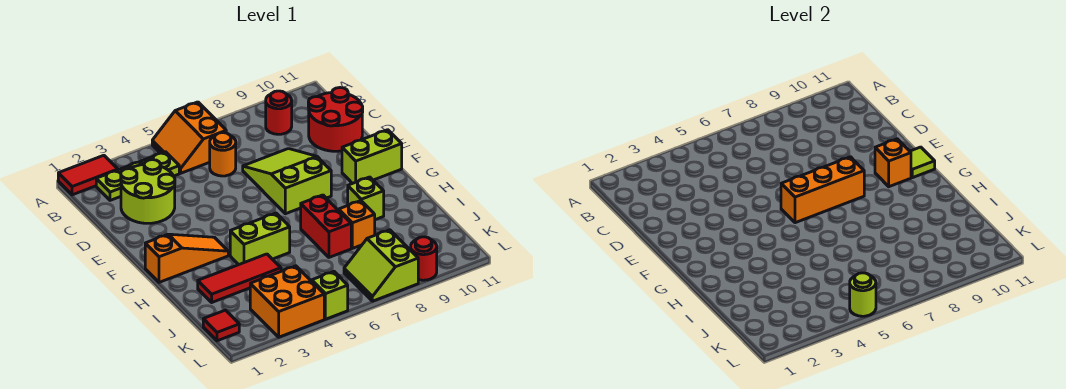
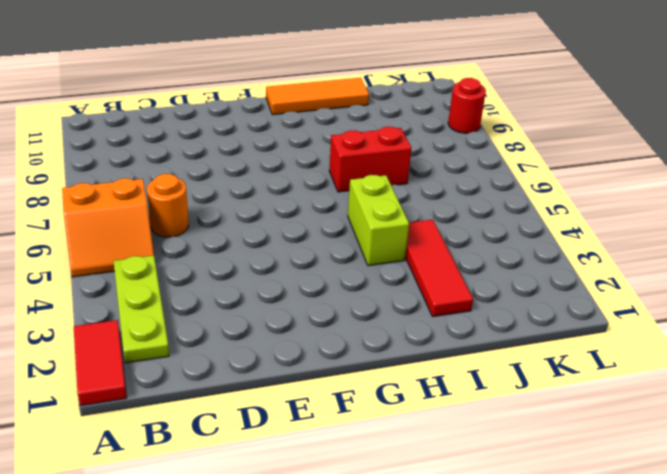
orange tile G11:I11 level 1 -> none
none -> red round brick B9 level 1
none -> lime round brick C2:D3 level 1
none -> red round brick C10:D11 level 1

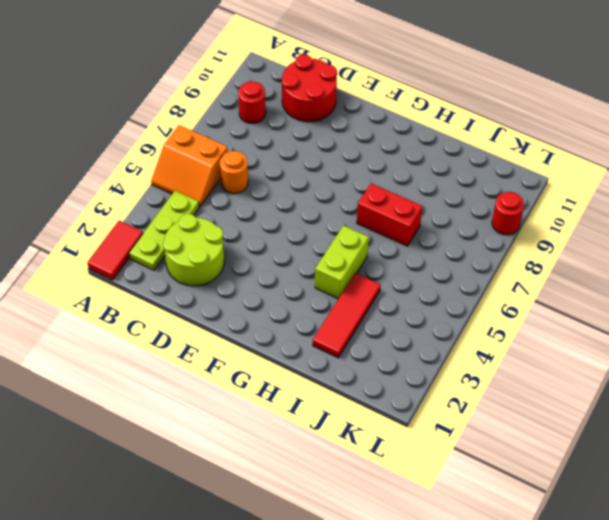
none -> lime slope D7:F8 level 1 top F
none -> lime brick F10:F11 level 1
none -> orange slope G1:G3 level 1 top 1

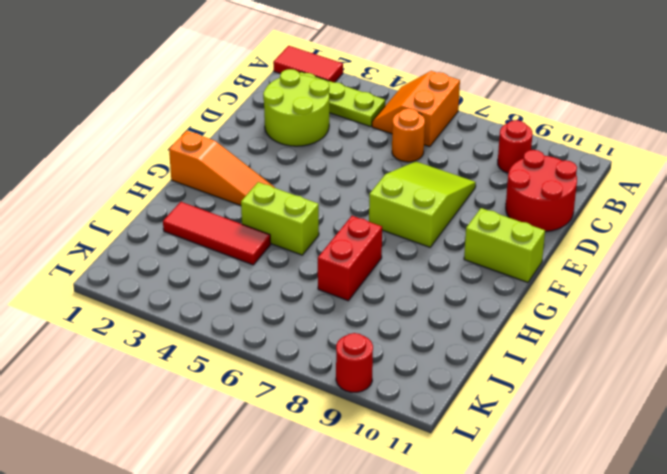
none -> lime brick H9 level 1
none -> orange brick I8 level 1
none -> red tile K1 level 1

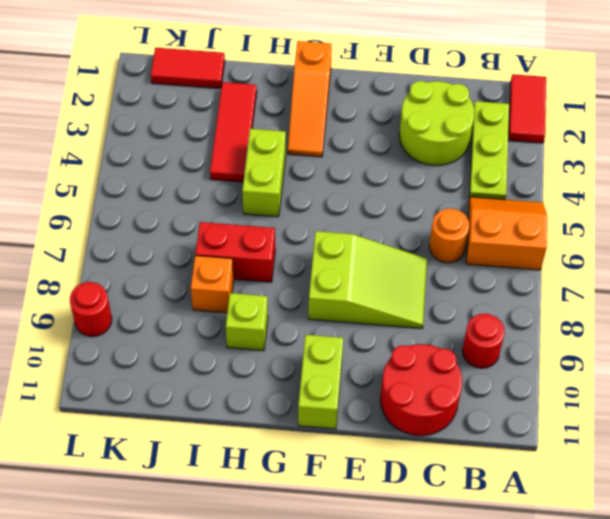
red tile J1:K1 level 1 -> red tile K1 level 1
none -> orange brick K3:L4 level 1
none -> lime slope K7:L8 level 1 top 8
none -> lime brick L5 level 1

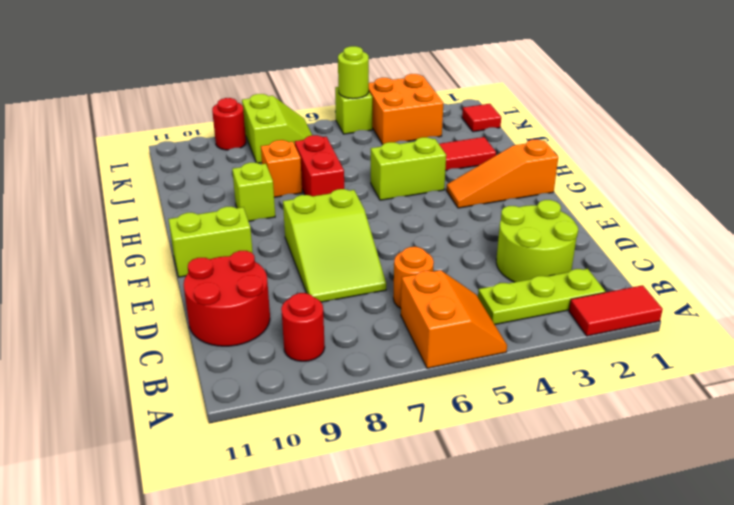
none -> orange brick F6:F8 level 2
none -> orange brick F10 level 2
none -> lime tile F11 level 2

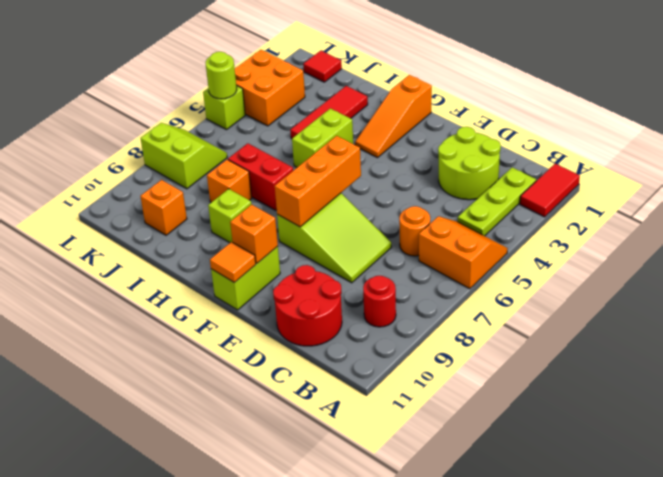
orange tile F11 level 2 -> lime tile F11 level 2
orange brick J10 level 1 -> none
none -> red round brick L9 level 1

